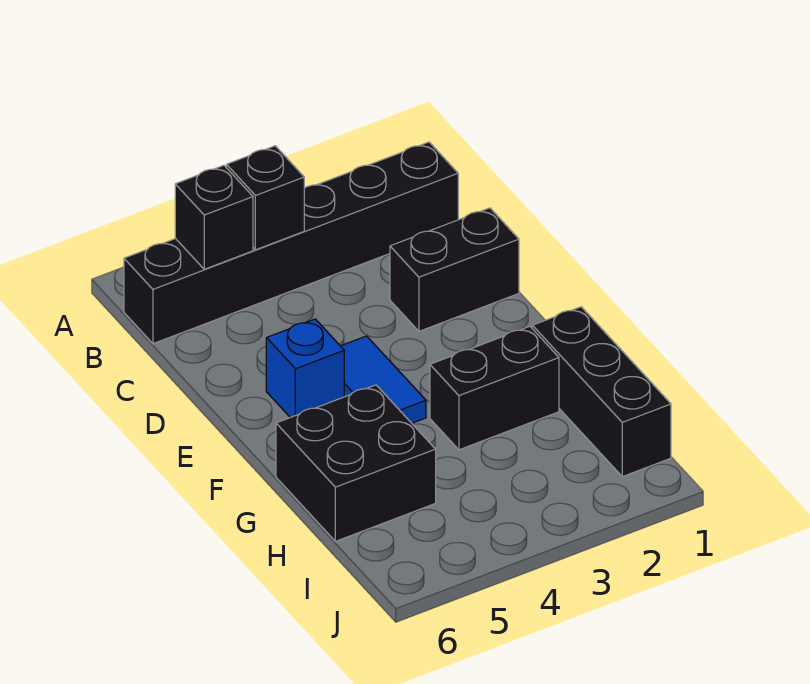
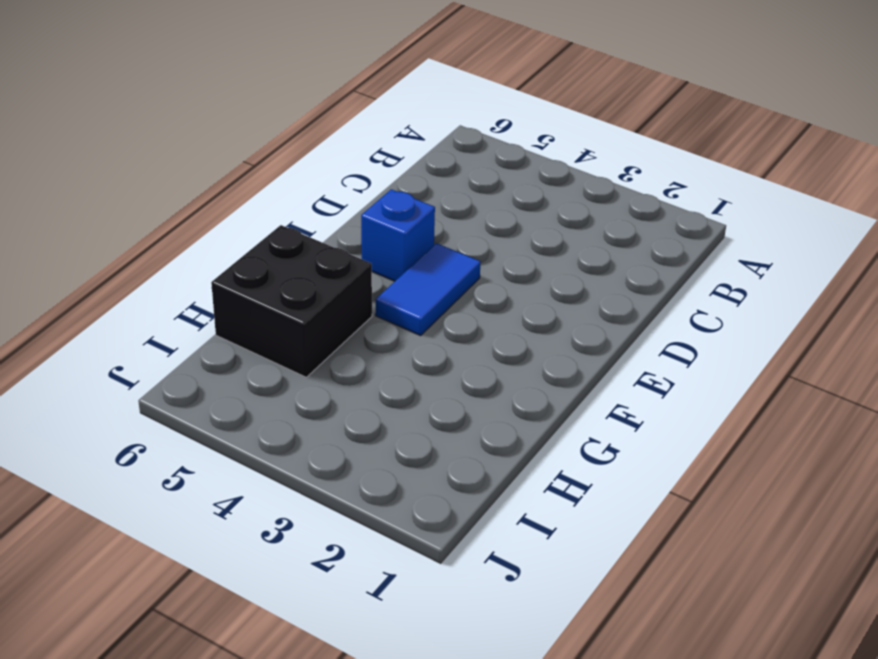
none -> black brick B1:B6 level 1
none -> black brick D1:D2 level 1

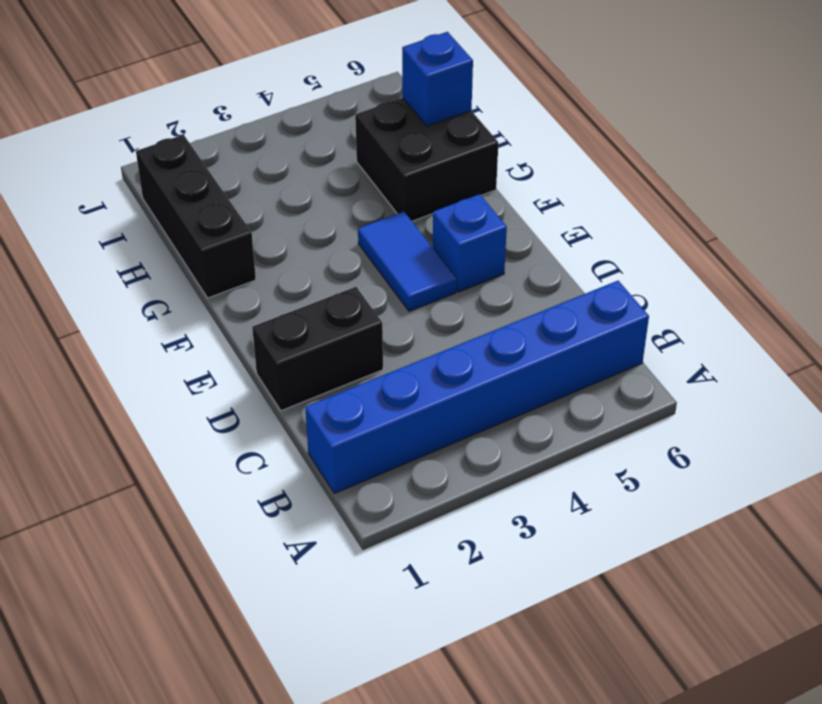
blue brick B1:B6 level 1 -> black brick B1:B6 level 1
blue brick H6 level 2 -> none
none -> black brick G2:G3 level 1
none -> black brick B4 level 2

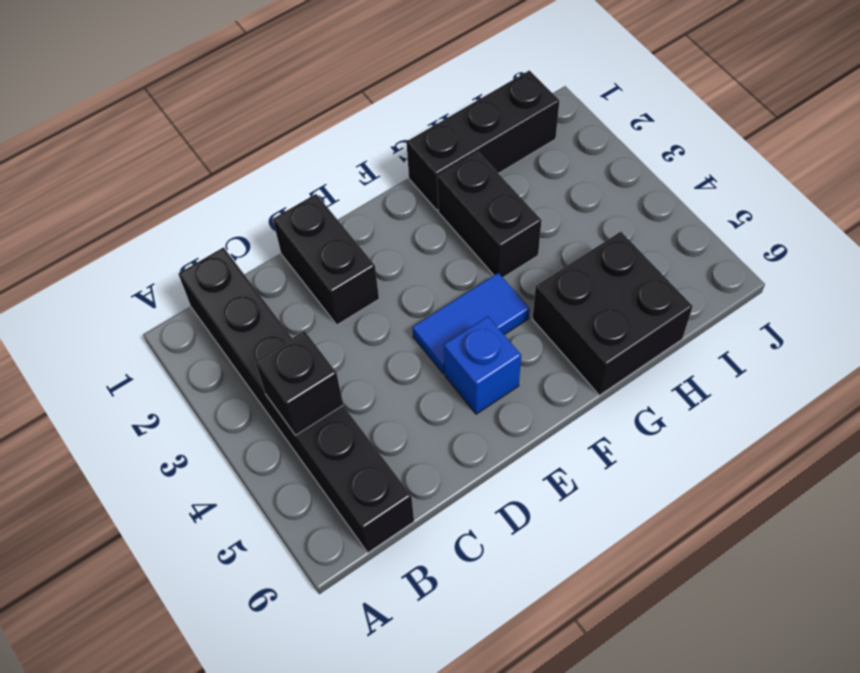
none -> black brick B5 level 2

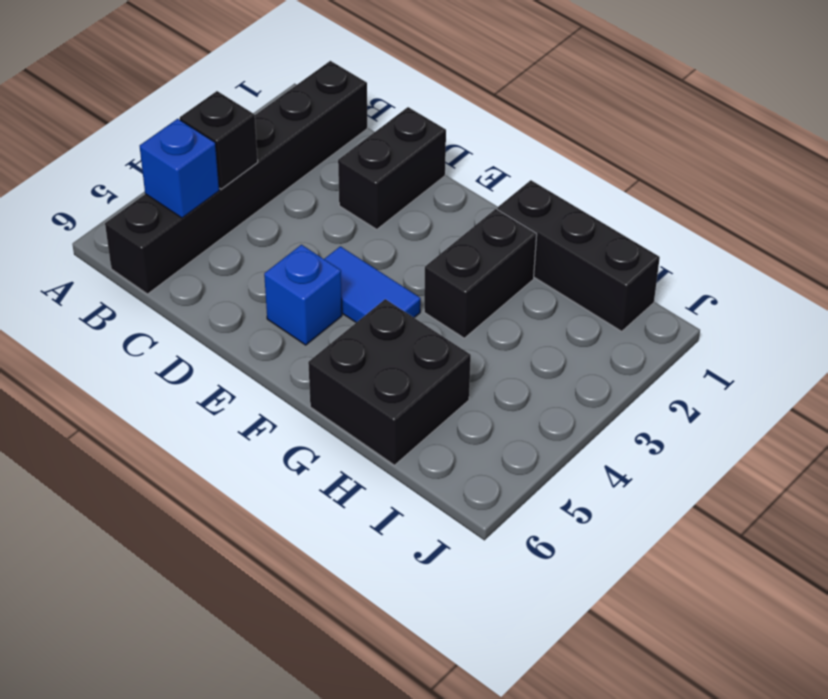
blue brick B5 level 2 -> black brick B5 level 2

